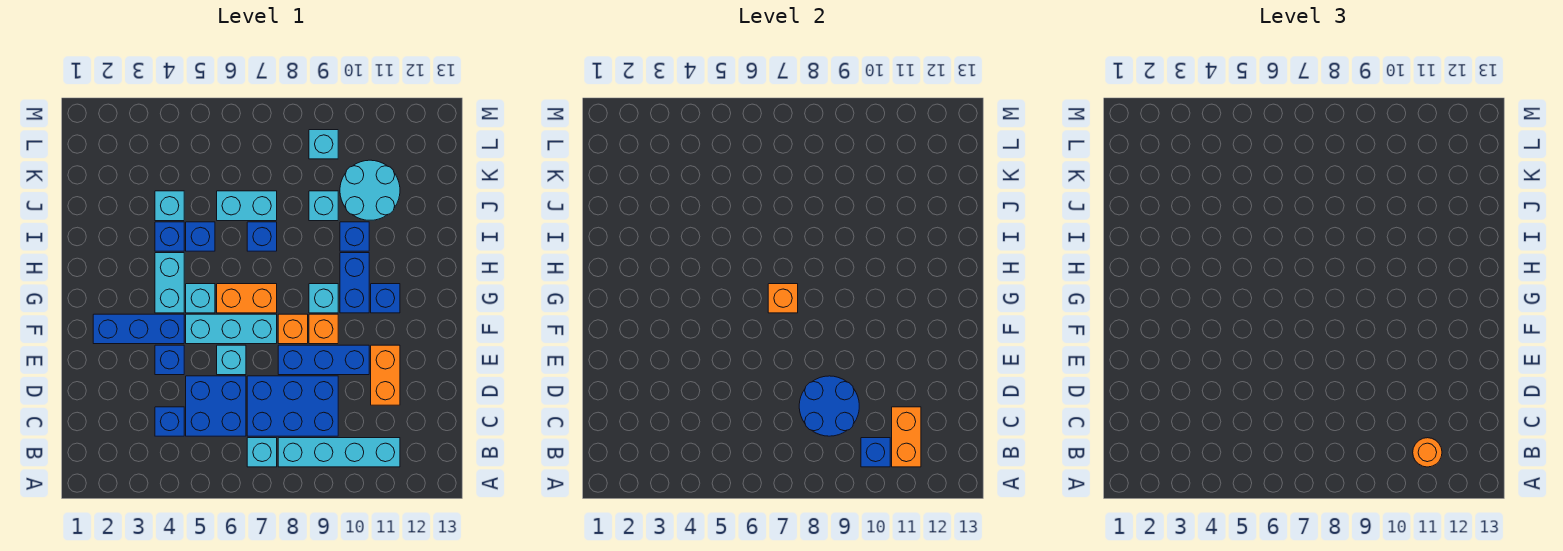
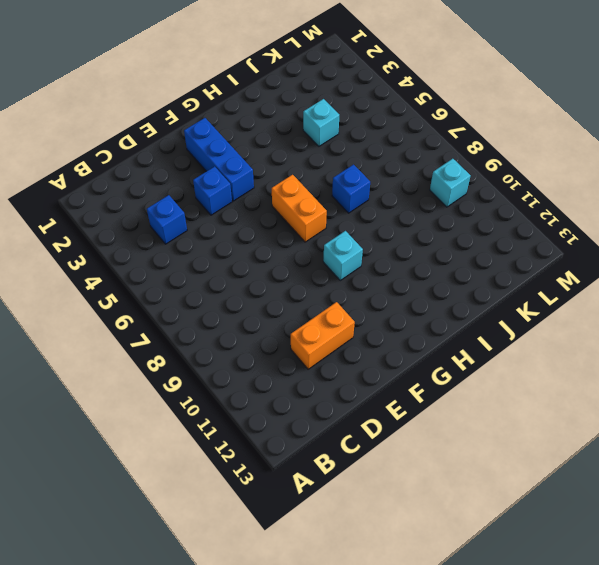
none -> cyan brick B7 level 1
none -> cyan brick B8:B11 level 1
none -> blue brick C5:D6 level 1
none -> blue brick C7:D9 level 1

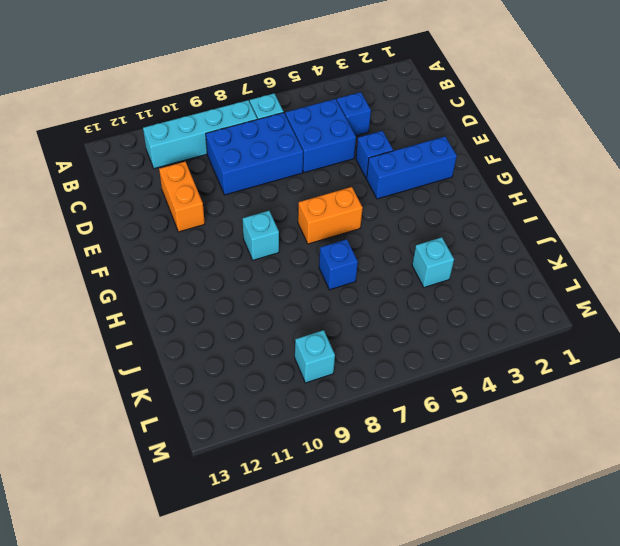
none -> cyan brick E6 level 1
none -> blue brick E8:E10 level 1
none -> cyan brick F5:F7 level 1
none -> orange brick F8 level 1

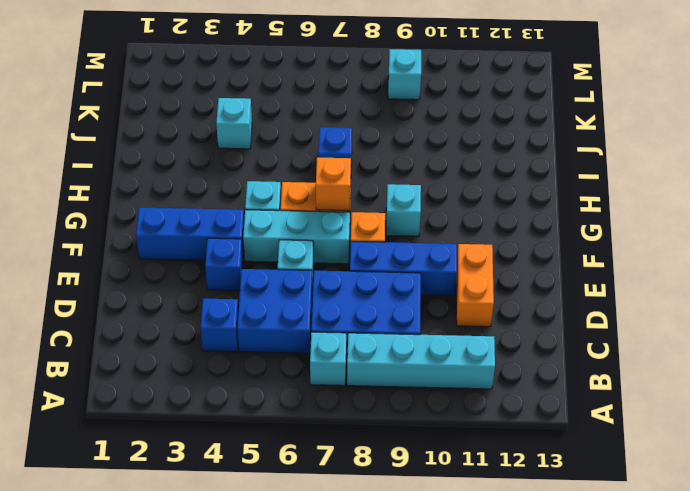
none -> orange brick F9 level 1
none -> cyan brick G4:H4 level 1
none -> blue brick G10:H10 level 1
none -> blue brick G11 level 1

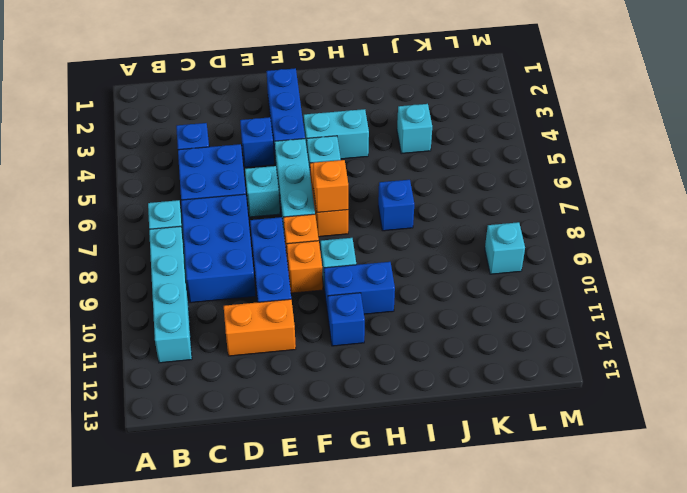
none -> blue brick I4 level 1
none -> blue brick I5 level 1
none -> blue brick I10 level 1
none -> cyan brick J6:J7 level 1

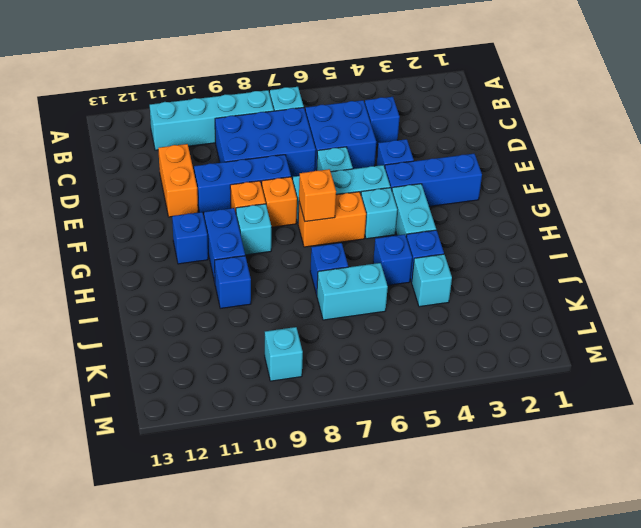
none -> cyan brick J9 level 1
none -> cyan round brick J10:K11 level 1
none -> blue brick B10 level 2
none -> orange brick B11:C11 level 2

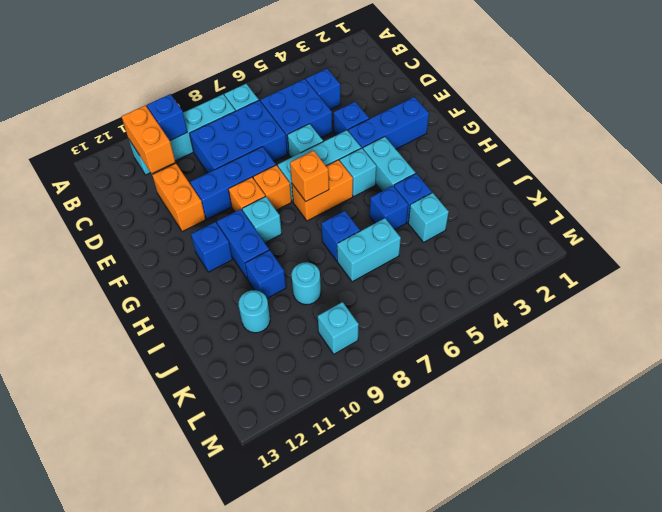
cyan round brick J9 level 1 -> cyan brick J9 level 1
cyan round brick J11 level 1 -> cyan round brick J10:K11 level 1
none -> blue round brick C8:D9 level 2
none -> orange round brick B11 level 3

